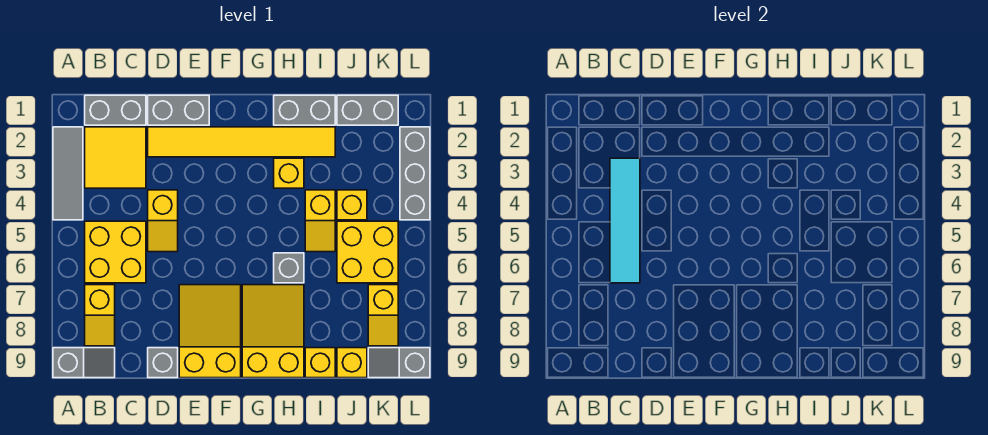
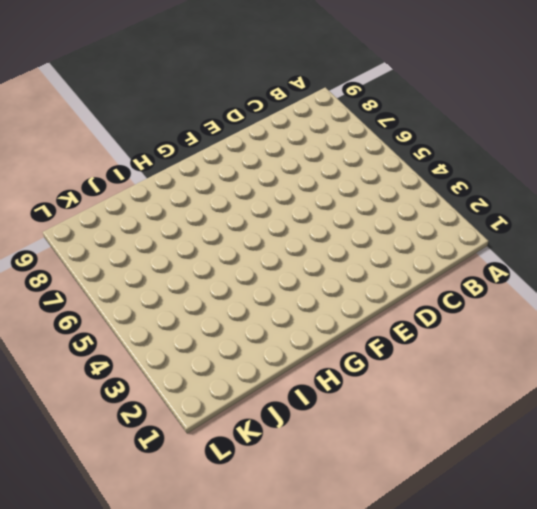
none -> grey tile A2:A4 level 1
none -> grey slope A9:B9 level 1 top A
none -> grey brick B1:C1 level 1

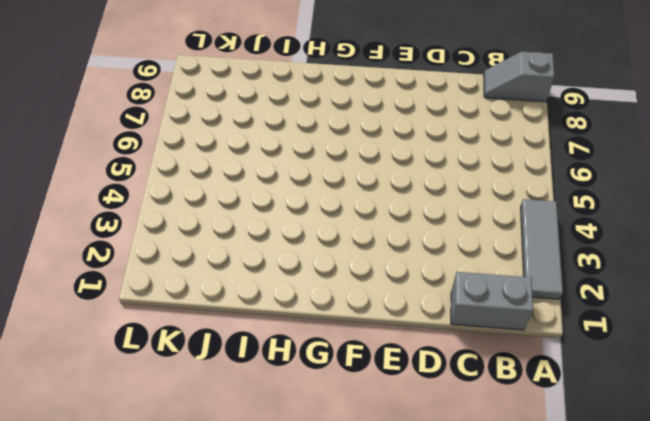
none -> yellow tile B2:C3 level 1
none -> yellow brick B5:C6 level 1
none -> yellow slope B7:B8 level 1 top 7

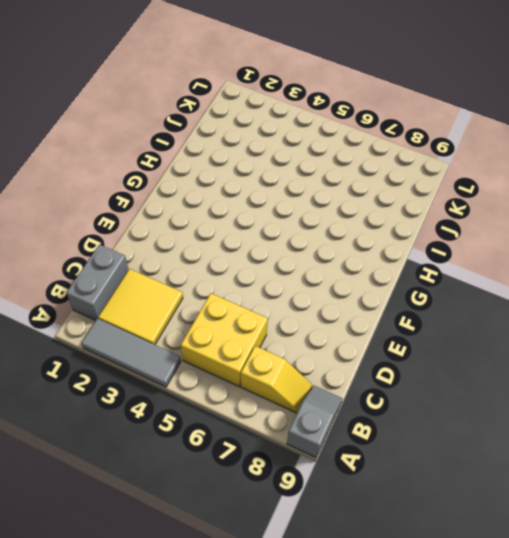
none -> grey brick D1:E1 level 1
none -> yellow tile D2:I2 level 1
none -> yellow slope D4:D5 level 1 top 4

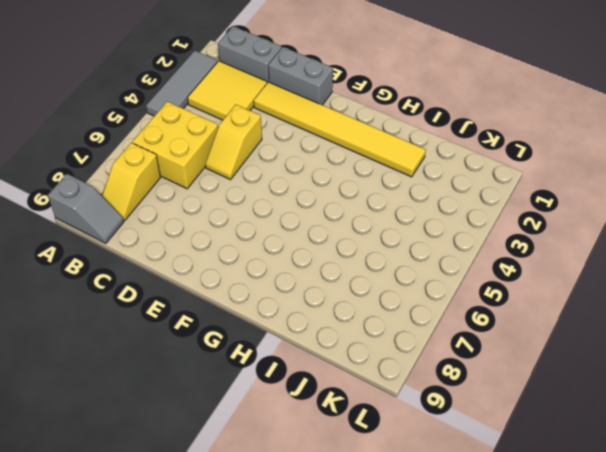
none -> grey brick D9 level 1
none -> yellow slope E7:F9 level 1 top 9
none -> yellow slope G7:H9 level 1 top 9

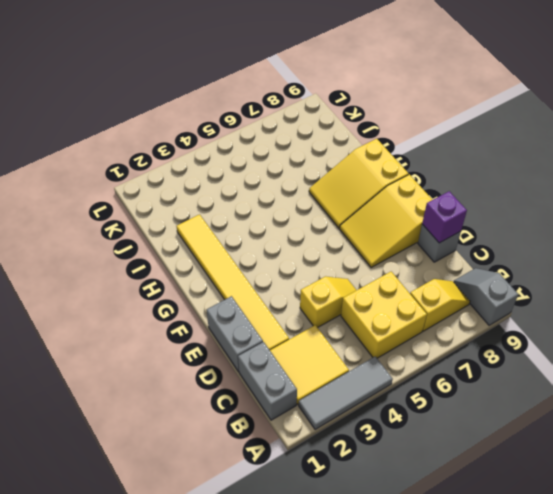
purple brick D9 level 2 -> none
none -> grey brick H1:I1 level 1
none -> yellow brick H3 level 1
none -> grey brick H6 level 1

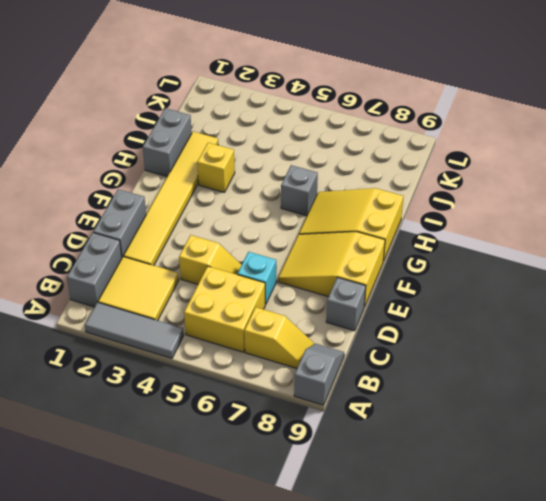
cyan brick D6 level 1 -> none
none -> yellow slope I4:I5 level 1 top 4
none -> yellow brick I9 level 1
none -> grey brick J1:K1 level 1

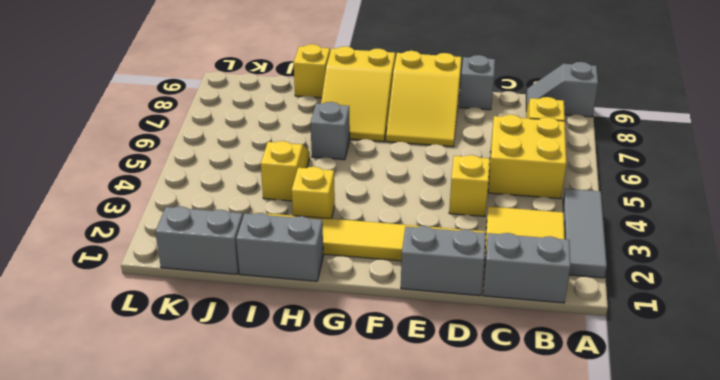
none -> yellow brick J4 level 1
none -> yellow brick J5:K6 level 1
none -> yellow brick J9 level 1

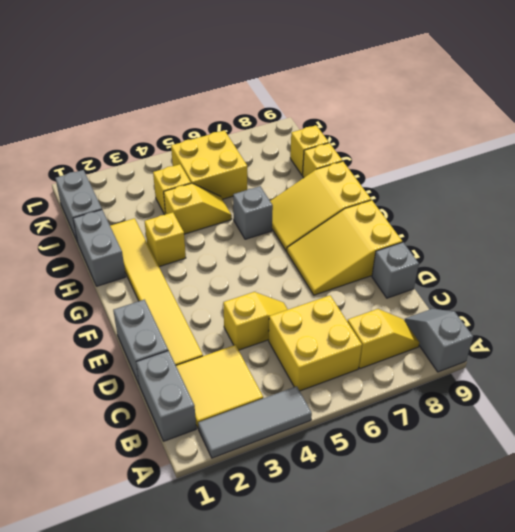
none -> yellow slope K7:K8 level 1 top 7
none -> grey slope K9:L9 level 1 top L
none -> grey brick L2:L4 level 1

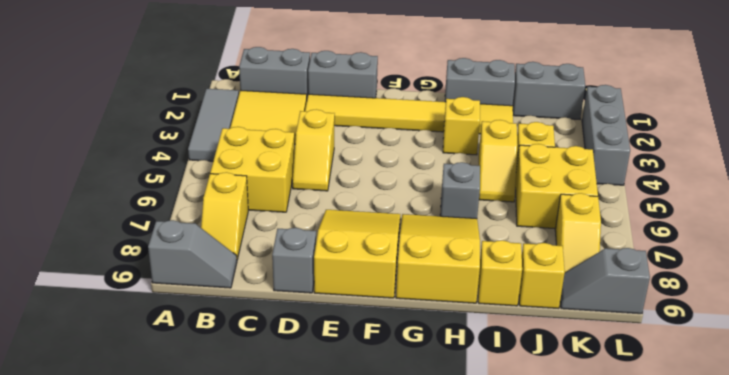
none -> cyan tile C3:C6 level 2

